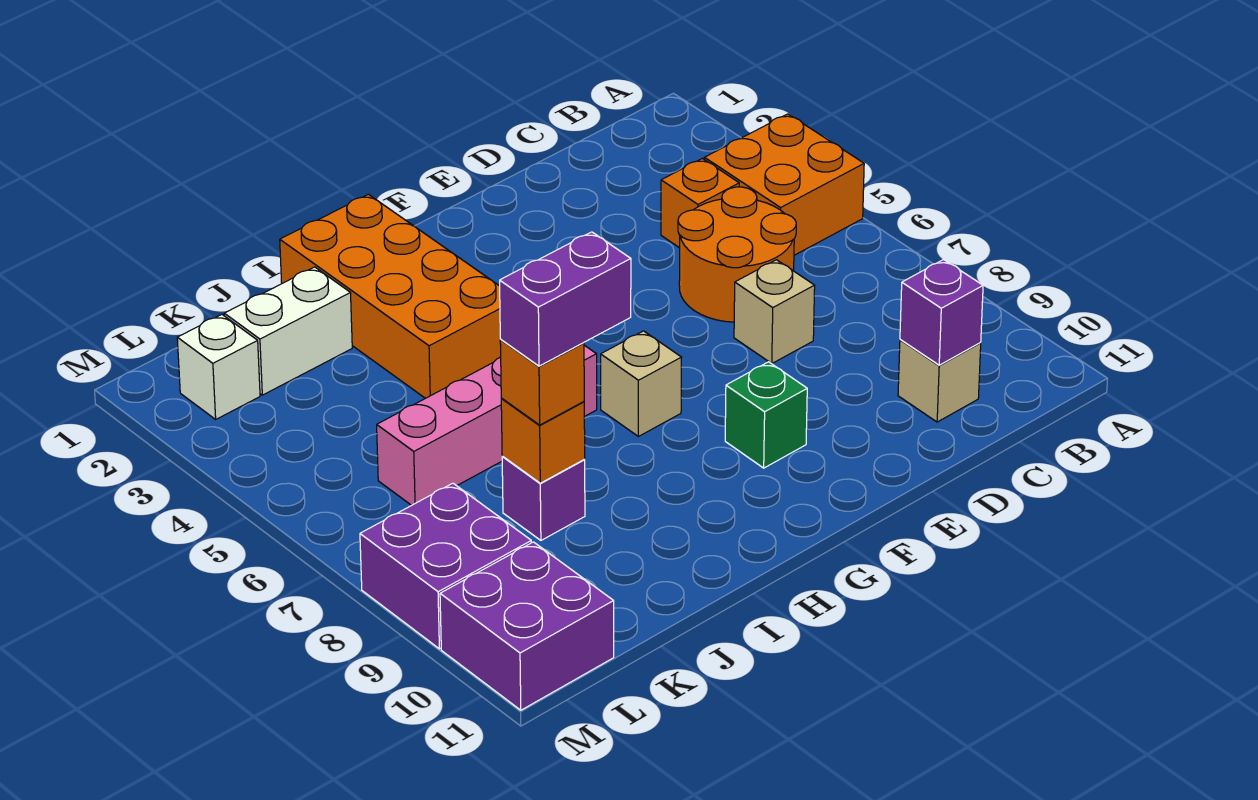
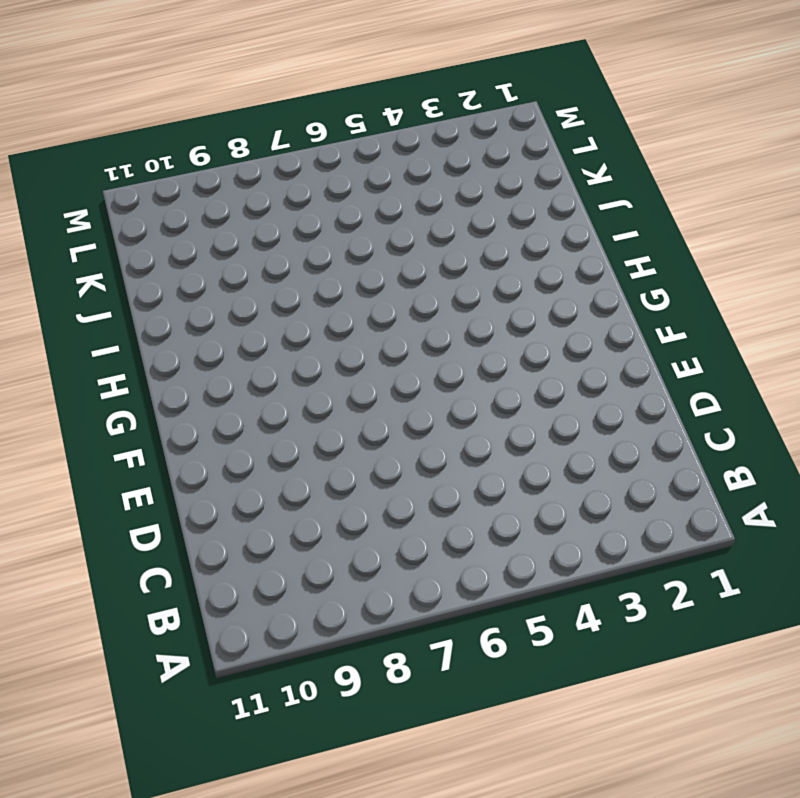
none -> orange brick A4:B5 level 1
none -> orange brick C4 level 1
none -> orange round brick C5:D6 level 1

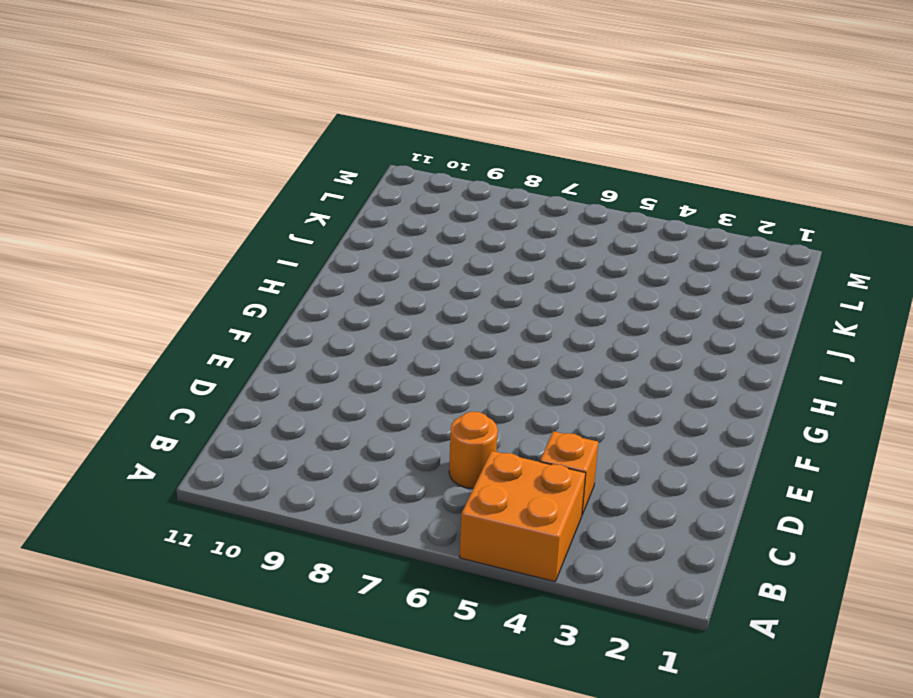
orange round brick C6 level 1 -> orange round brick C5:D6 level 1
none -> tan brick C10 level 1
none -> tan brick D7 level 1
none -> green brick F9 level 1

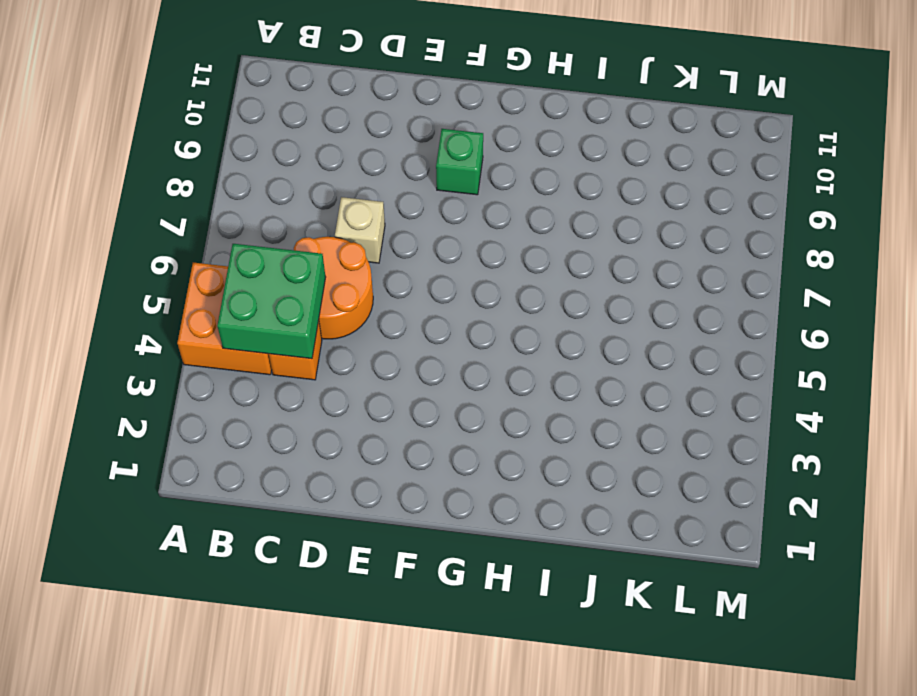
green brick B4:C5 level 2 -> none
none -> tan brick C10 level 1
none -> tan brick G7 level 1
none -> orange brick H1:I4 level 1

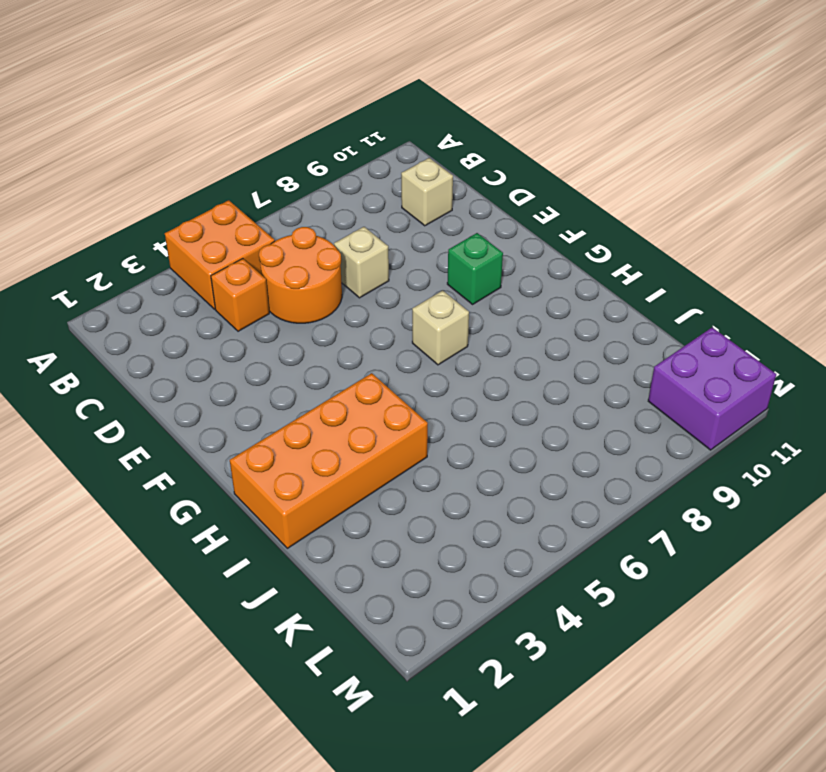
none -> pink brick H6:K6 level 1
none -> white brick J2:K2 level 1
none -> purple brick J8 level 1

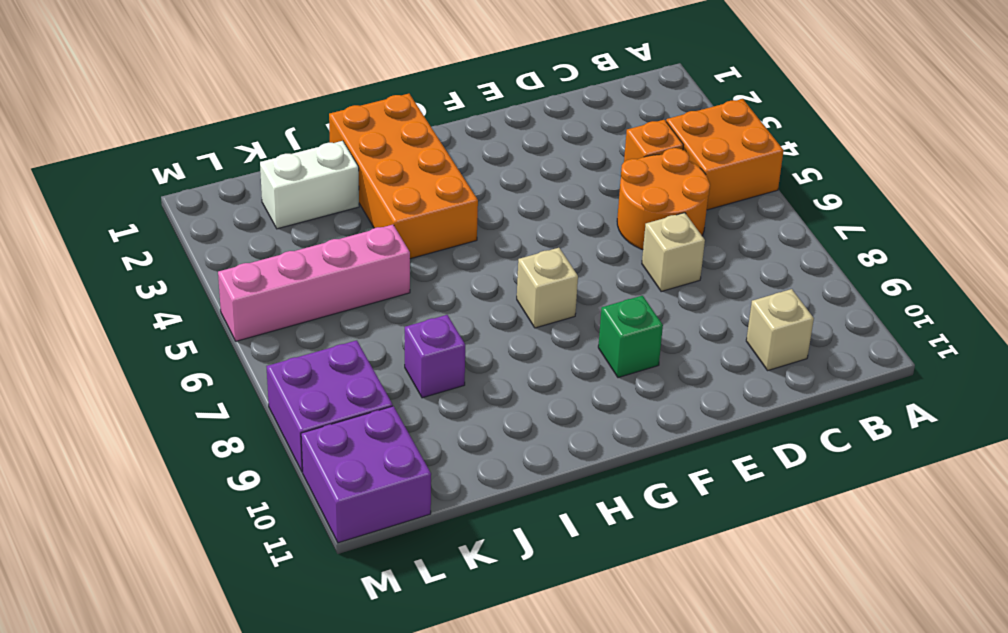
pink brick J5:M5 level 1 -> pink brick H6:K6 level 1
none -> white brick L2 level 1
none -> purple brick C10 level 2
none -> orange brick J8 level 2

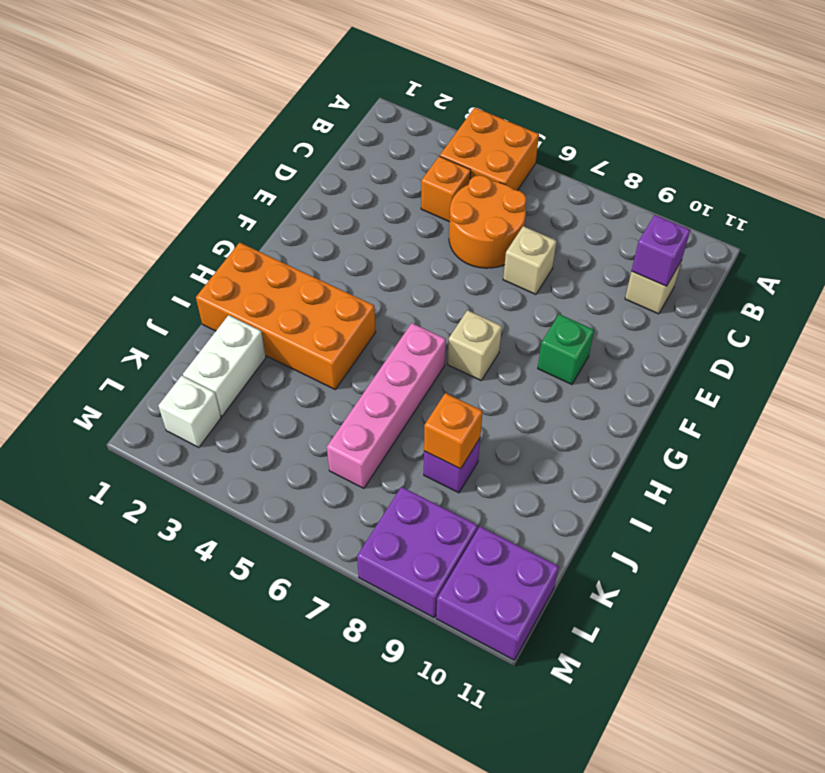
none -> orange brick J8 level 3
none -> purple brick I8:J8 level 4

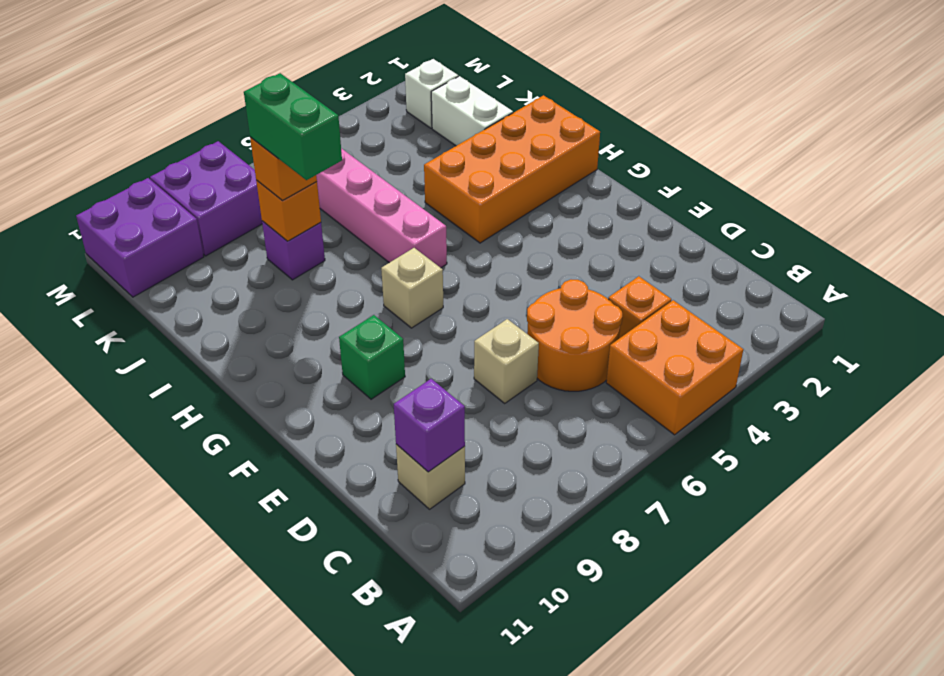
green brick I8:J8 level 4 -> purple brick I8:J8 level 4

